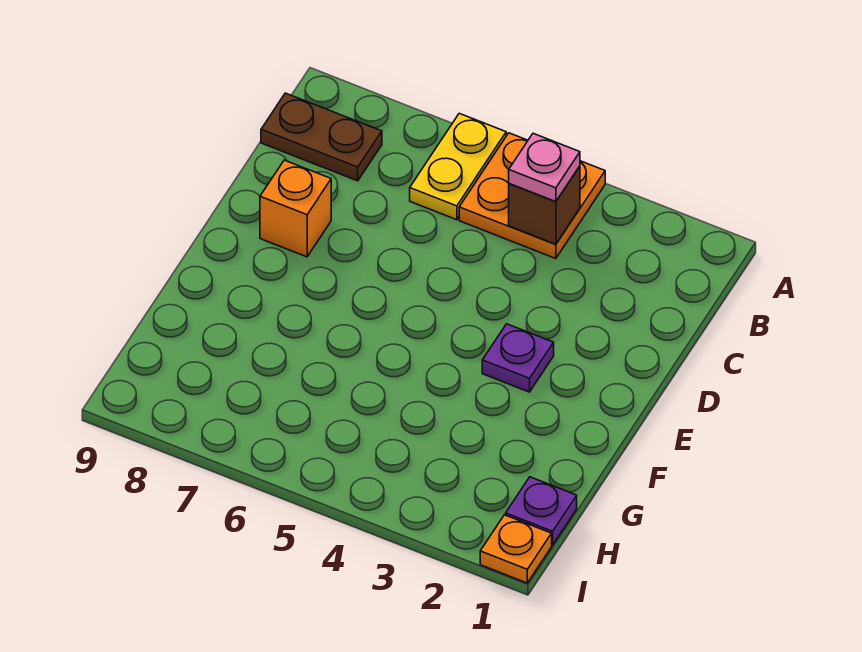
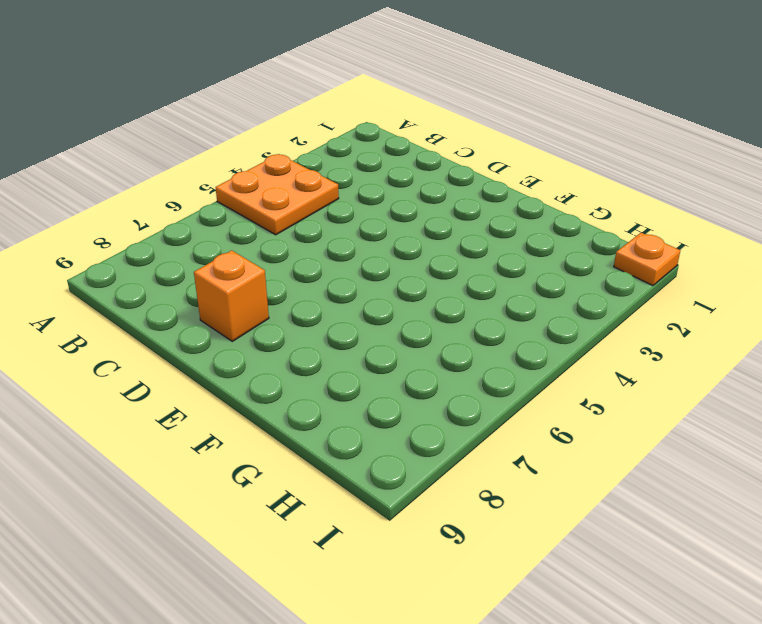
none -> yellow plate A6:B6 level 1
none -> brown plate B8:B9 level 1

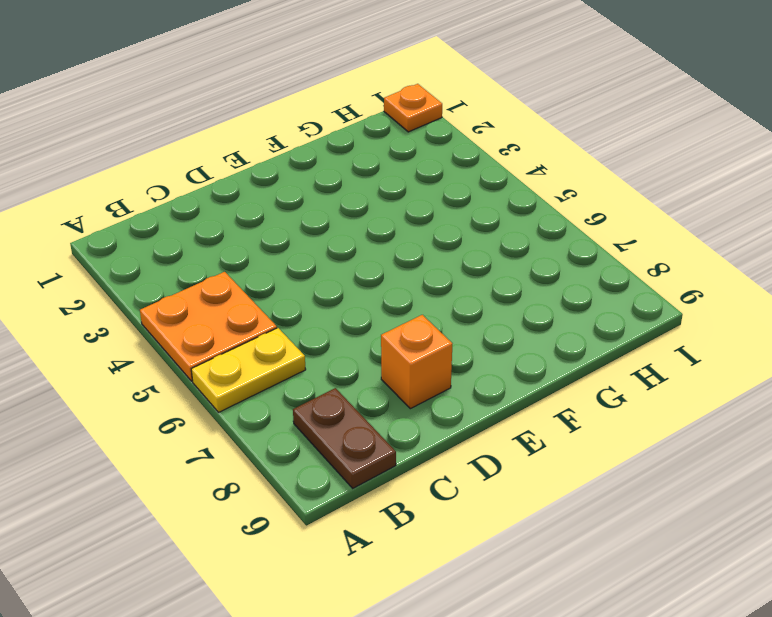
none -> purple plate E3 level 1
none -> purple plate H1 level 1

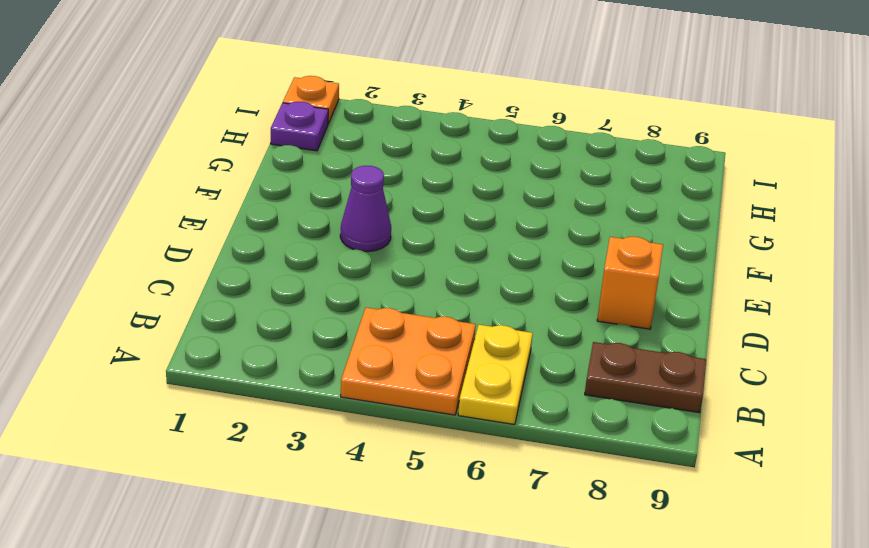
purple cone E3 level 1 -> purple plate E3 level 1
none -> brown brick B4 level 2
none -> pink plate B4 level 3

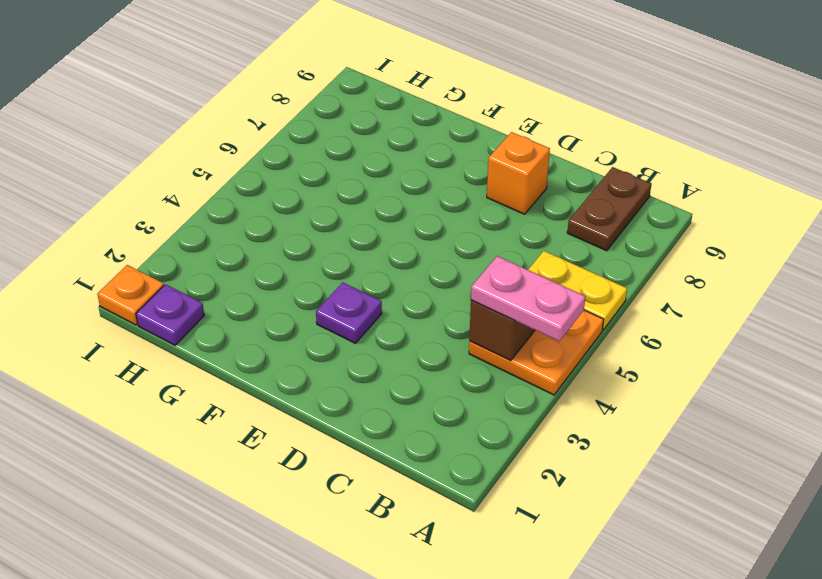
pink plate A4:B4 level 3 -> pink plate B4 level 3

